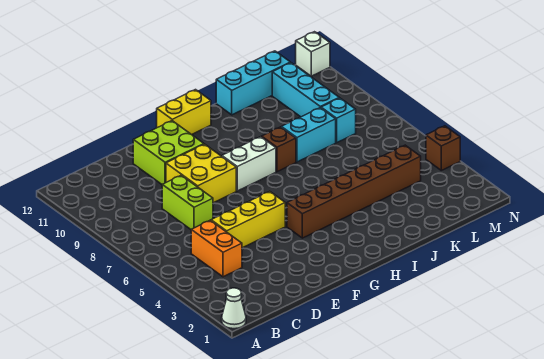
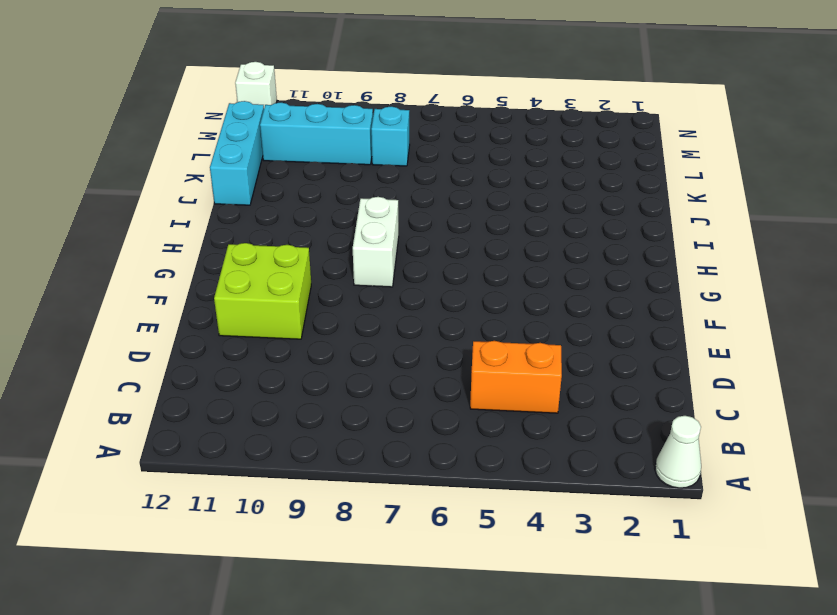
none -> yellow brick D5:F5 level 1
none -> lime brick D7:D8 level 1
none -> yellow brick E8:F9 level 1

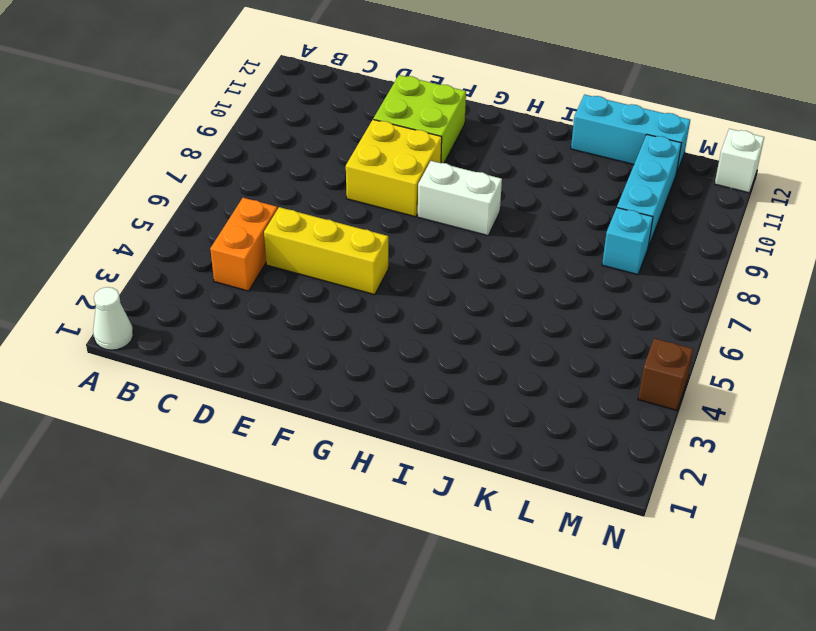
none -> lime brick D7:D8 level 1
none -> brown brick G4:L4 level 1
none -> yellow brick G12:H12 level 1

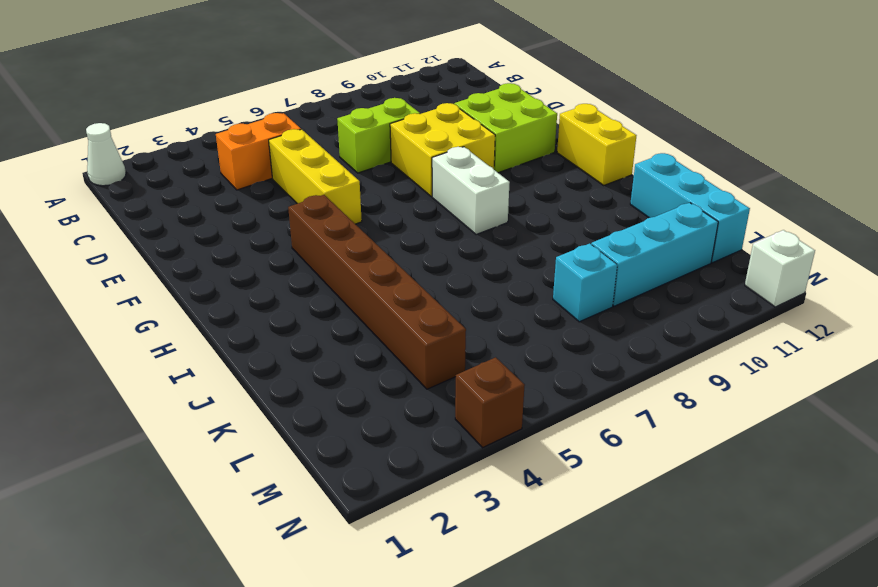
none -> brown brick I8 level 1
none -> cyan brick J8:K8 level 1

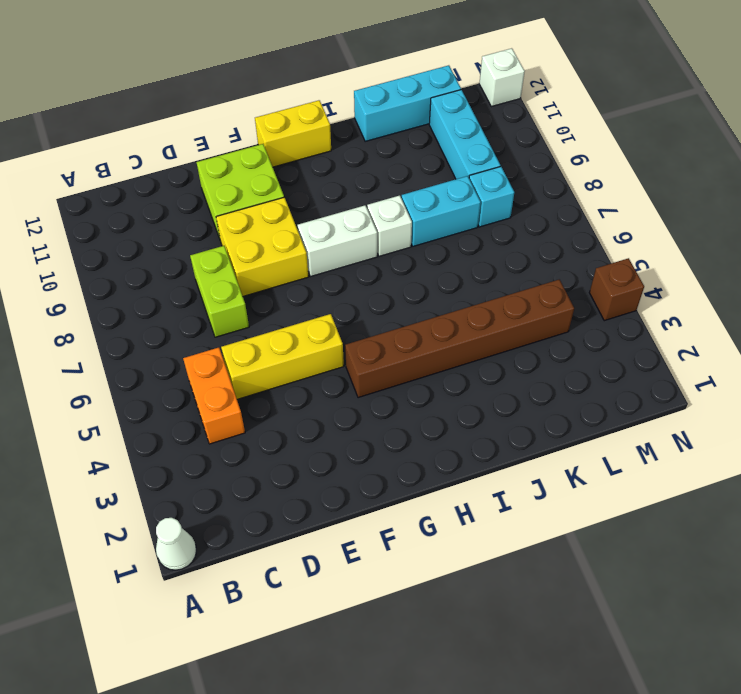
white brick I8 level 1 -> brown brick I8 level 1

